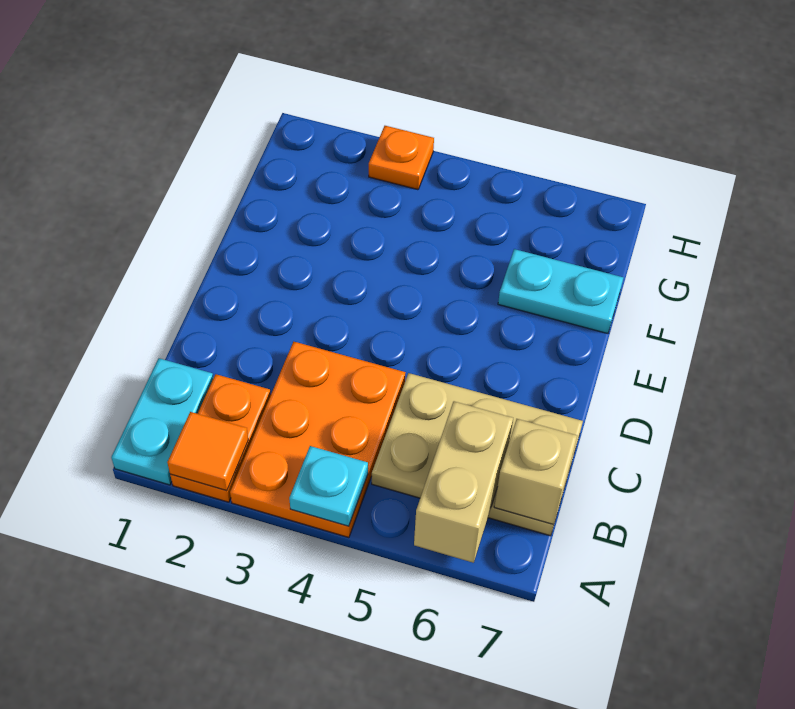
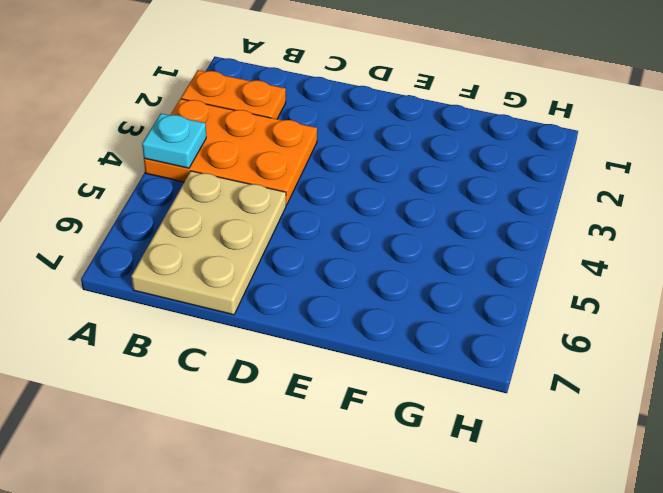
none -> cyan plate A1:B1 level 1
none -> cyan plate F6:F7 level 1

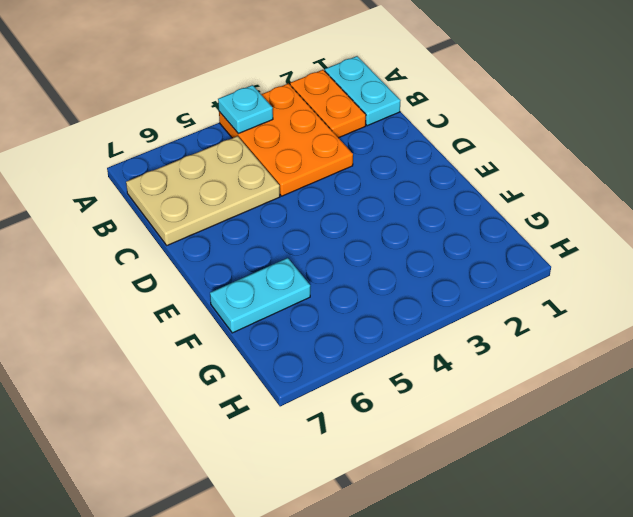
none -> orange plate H3 level 1
none -> orange tile A2 level 2

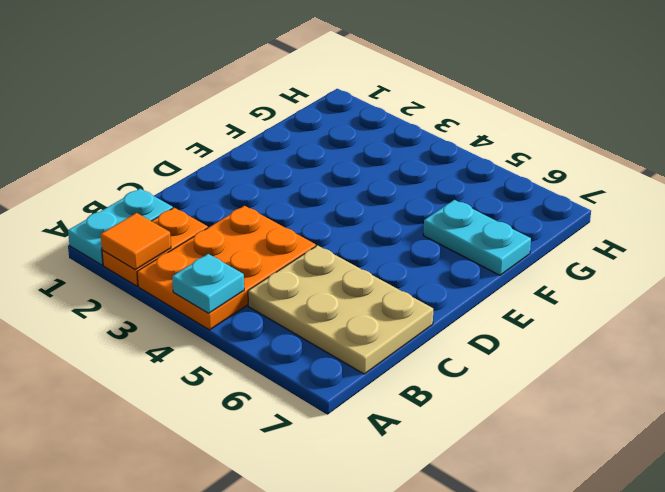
none -> orange plate H3 level 1
none -> tan brick A6:B6 level 2

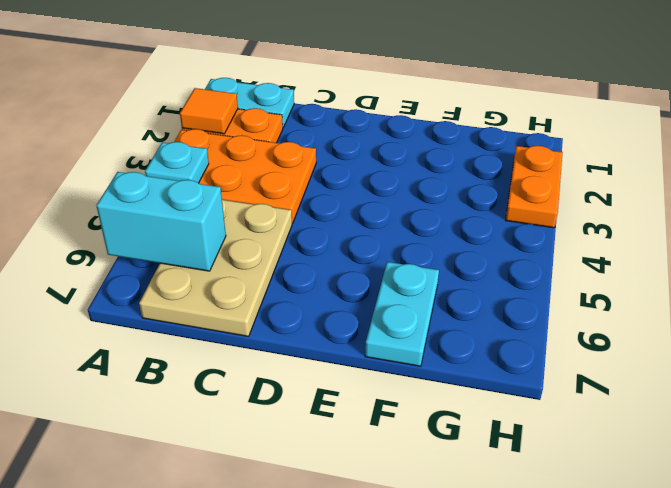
cyan brick A6:B6 level 2 -> tan brick A6:B6 level 2
orange plate H2:H3 level 1 -> orange plate H3 level 1
none -> tan brick B7 level 2

